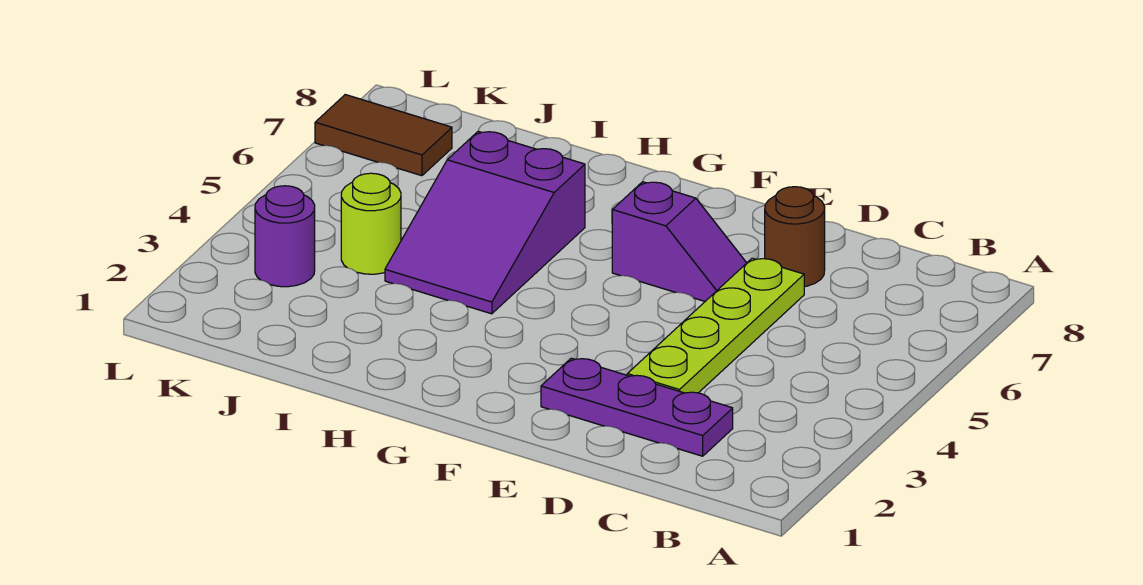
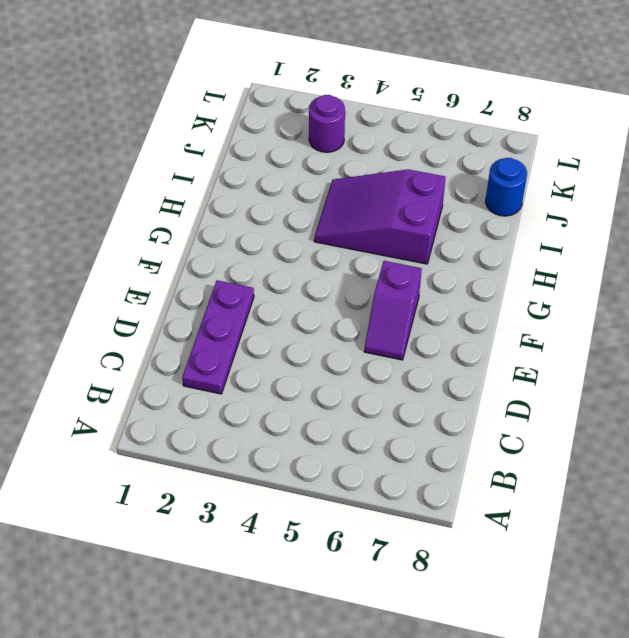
blue round brick J8 level 1 -> none
none -> lime plate D3:D6 level 1
none -> brown round brick D7 level 1

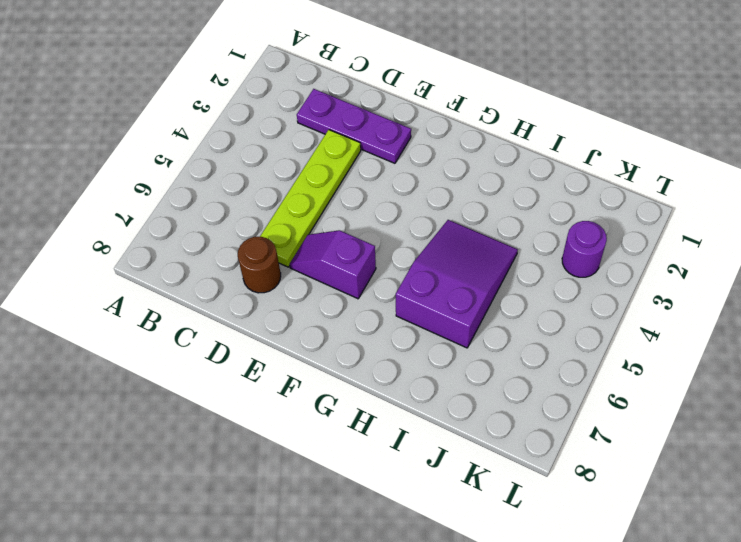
none -> lime round brick J4 level 1
none -> brown tile K7:L7 level 1

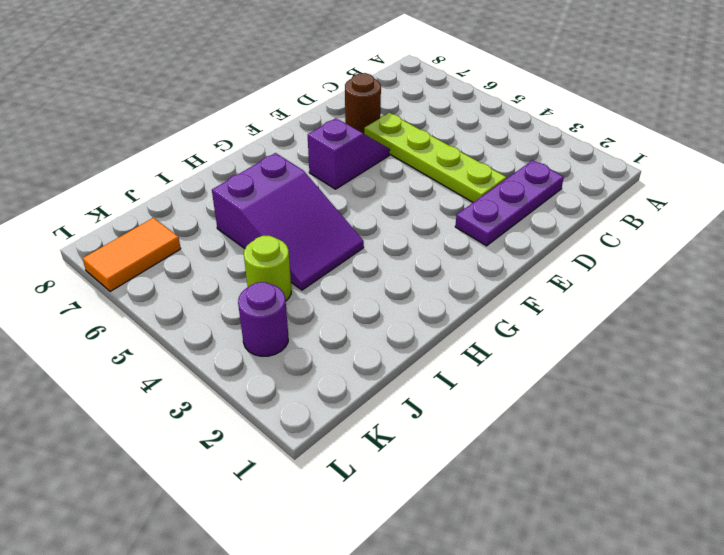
orange tile K7:L7 level 1 -> brown tile K7:L7 level 1

